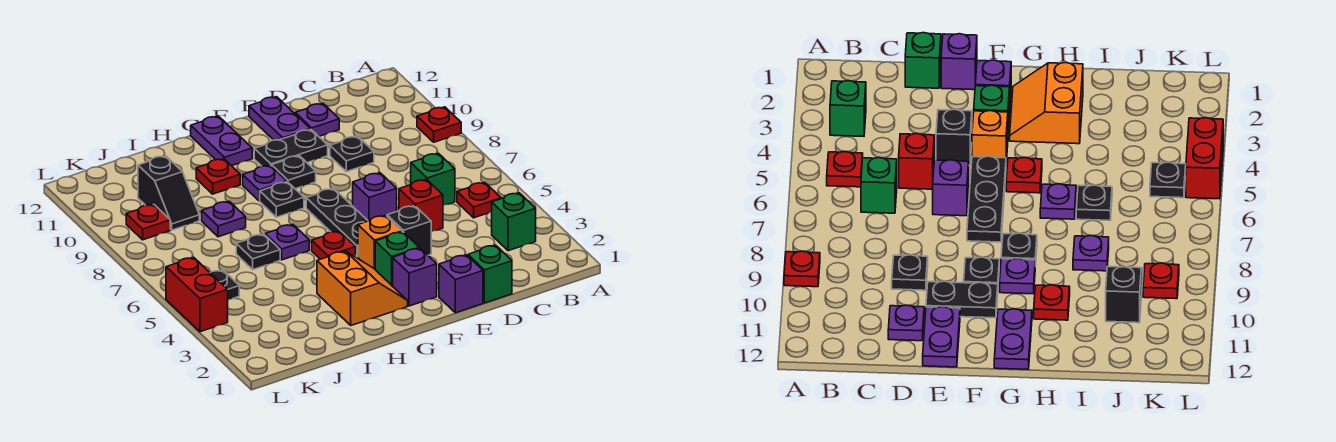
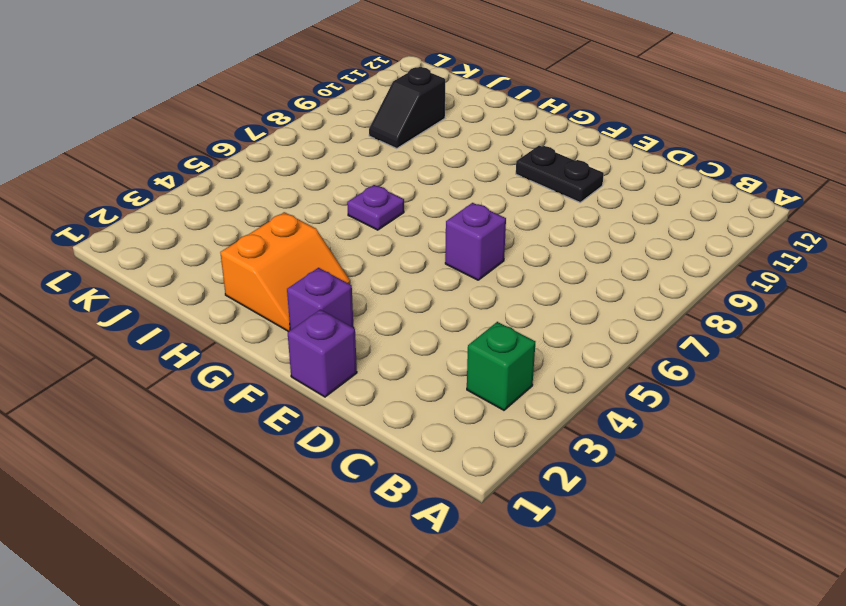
none -> red plate A9 level 1
none -> red plate B5 level 1
none -> green brick C6 level 1
none -> green brick D1 level 1

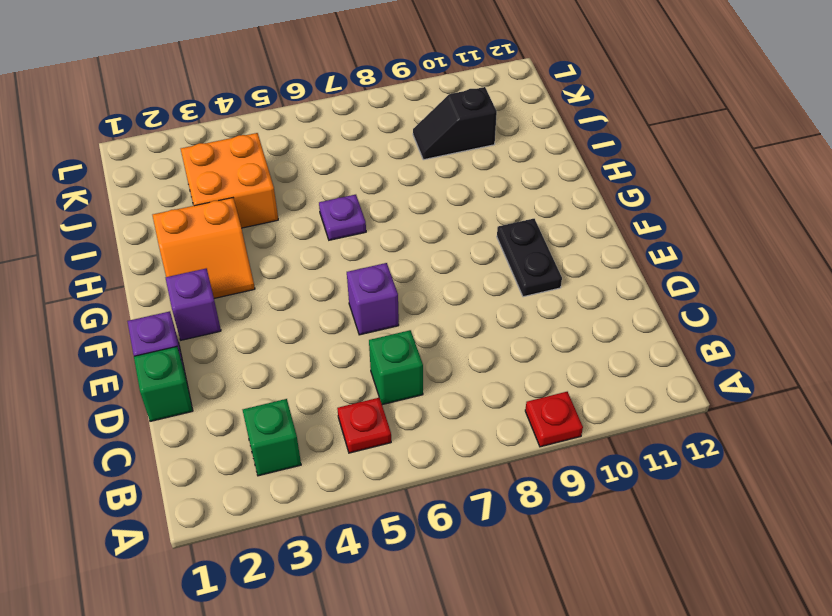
orange brick I3:J4 level 1 -> none
none -> red brick D5 level 1
none -> black plate D9 level 1
none -> purple plate D11 level 1
none -> black brick E4 level 1

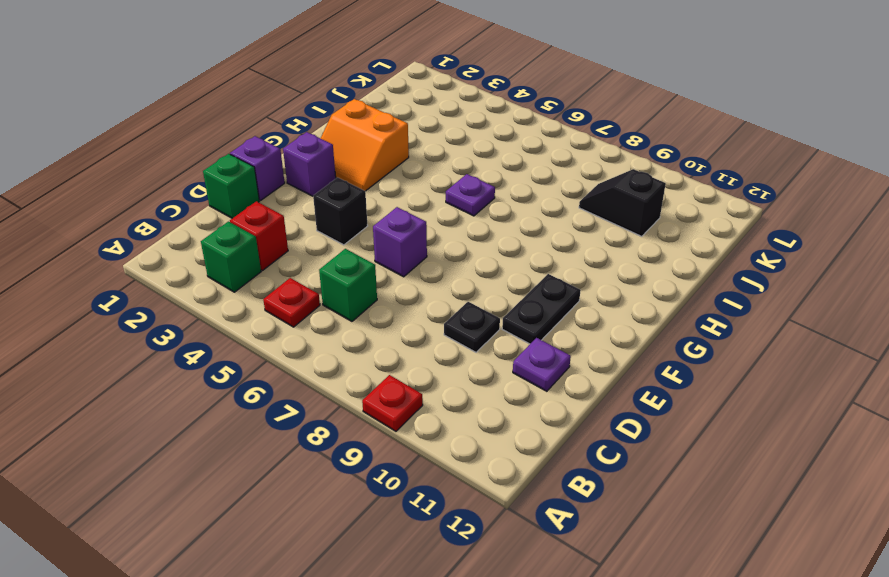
red brick C3 level 1 -> red brick D5 level 1
none -> purple plate E11:E12 level 1
none -> green brick F3 level 1
none -> orange brick F4 level 1
none -> black plate F5:F7 level 1

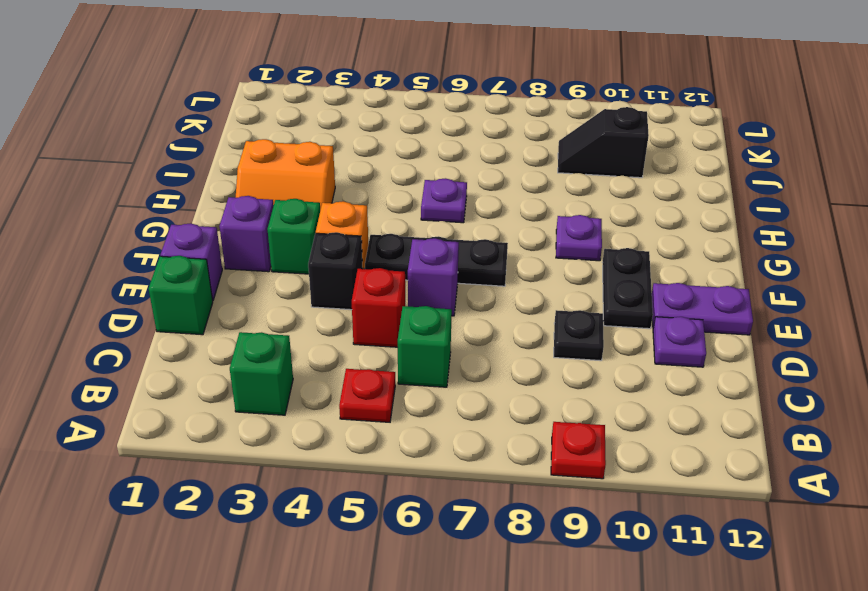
none -> black plate F9 level 1
none -> red plate G5 level 1
none -> black plate G8 level 1
none -> purple plate G11:G12 level 1

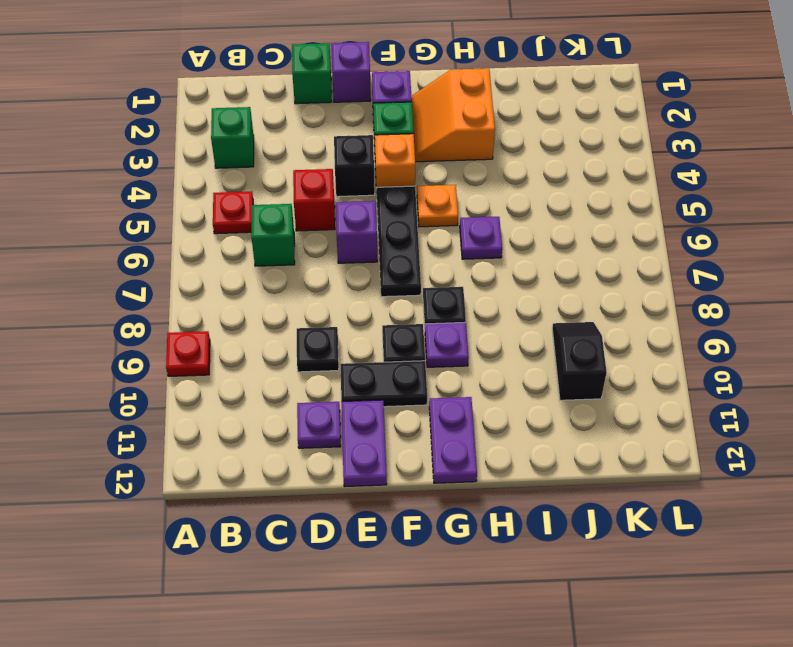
orange plate G5 level 1 -> red plate G5 level 1
none -> red plate H10 level 1
none -> black plate I6 level 1
none -> purple plate I8 level 1
none -> black plate K5 level 1

